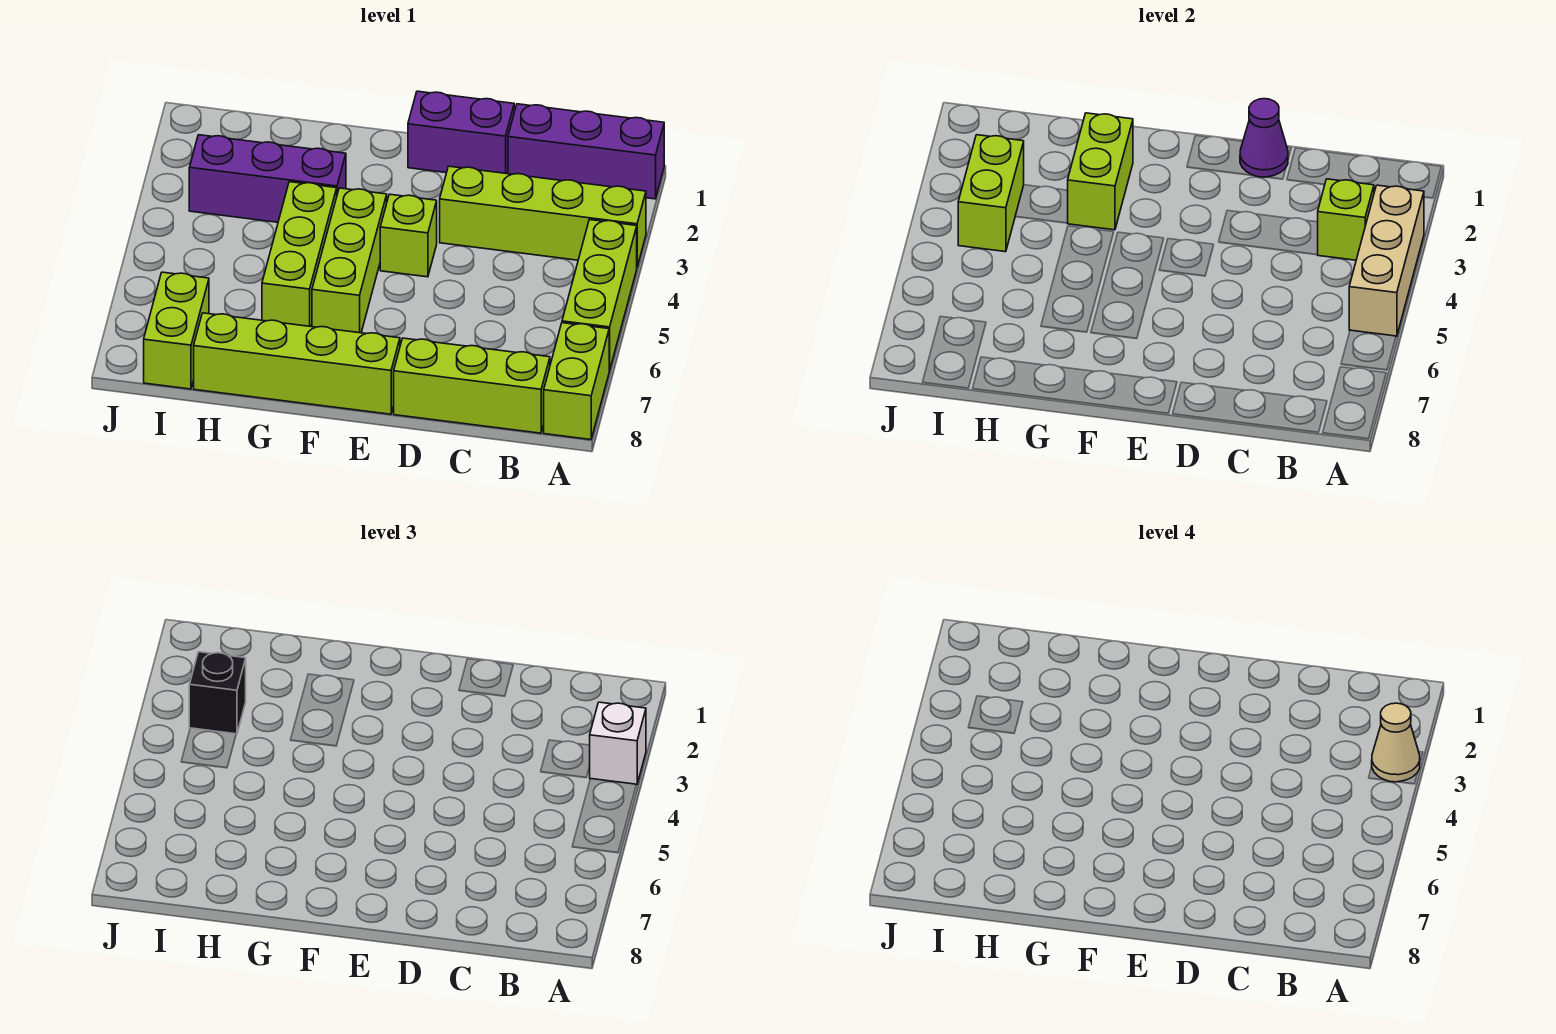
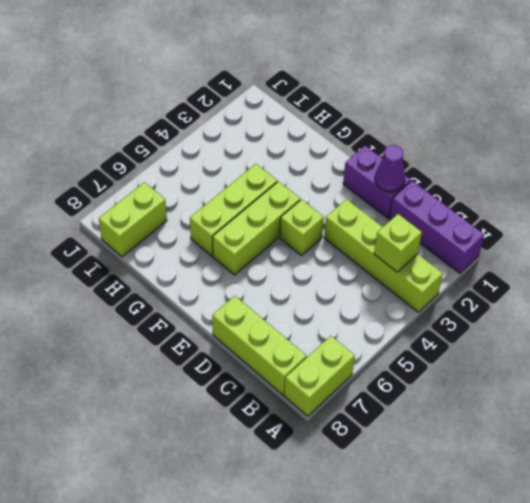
none -> lime brick A4:A6 level 1
none -> lime brick E8:H8 level 1
none -> purple brick G3:I3 level 1

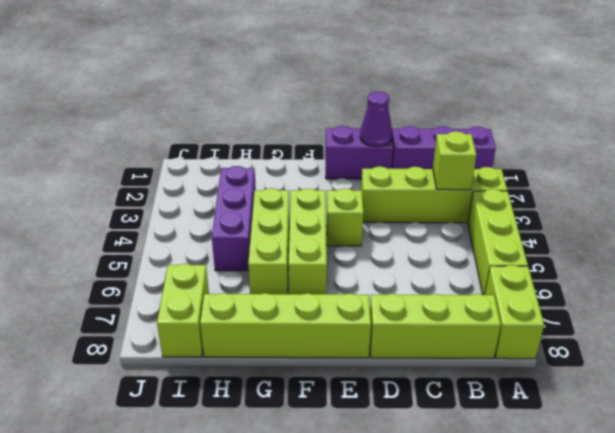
purple brick H3:H5 level 1 -> purple brick G3:I3 level 1
none -> tan brick A3:A5 level 2
none -> lime brick G2:G3 level 2
none -> lime brick I3:I4 level 2

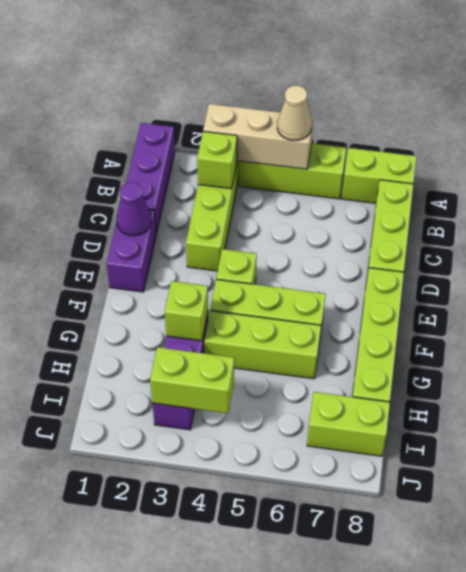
tan cone A5 level 3 -> tan cone A3 level 4
lime brick G3 level 2 -> lime brick G2:G3 level 2
none -> white brick A3 level 3
none -> black brick I3 level 3

